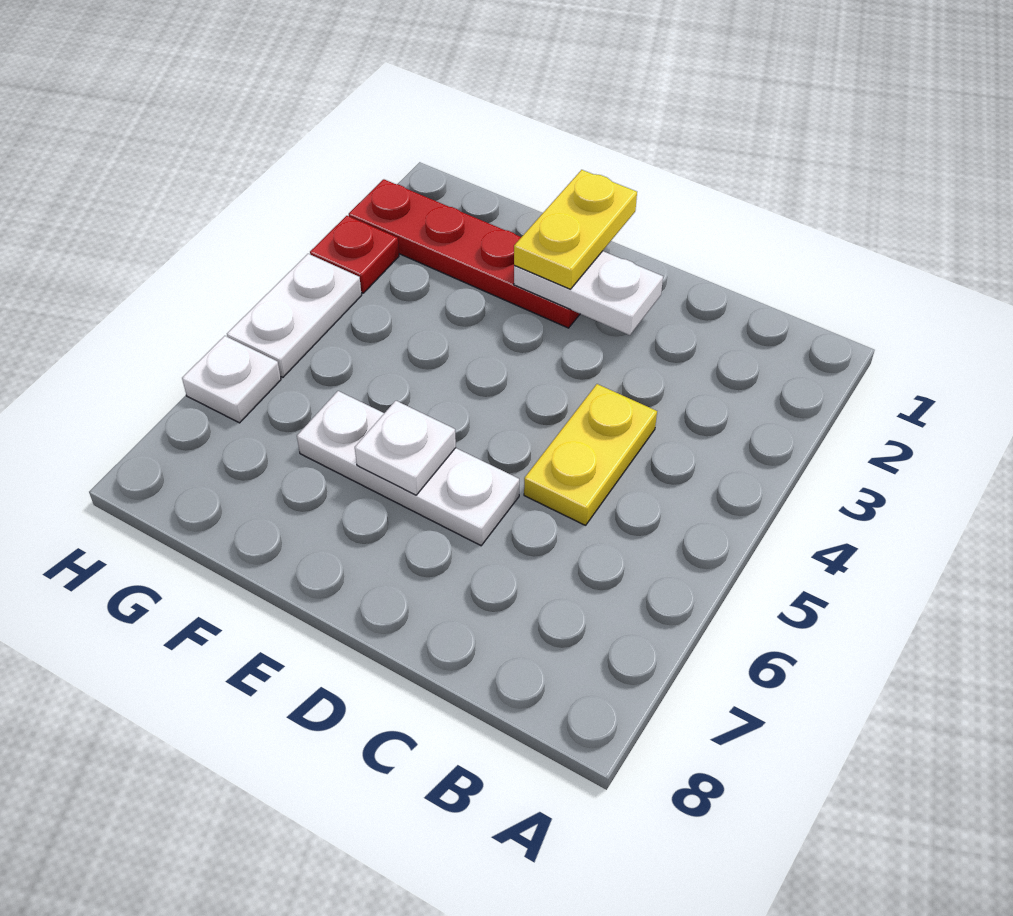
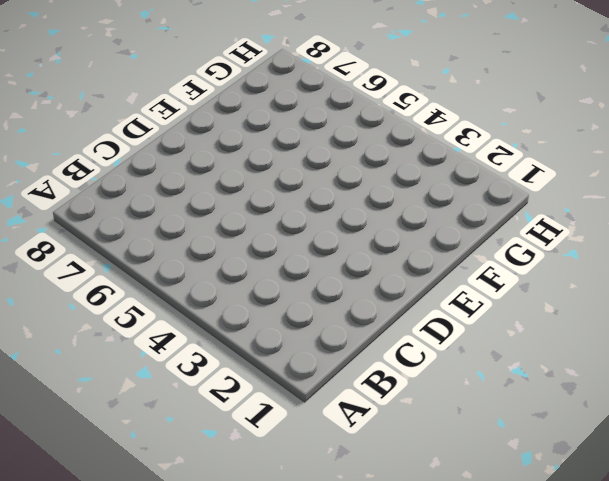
none -> yellow plate C4:C5 level 1
none -> white plate D6:F6 level 1

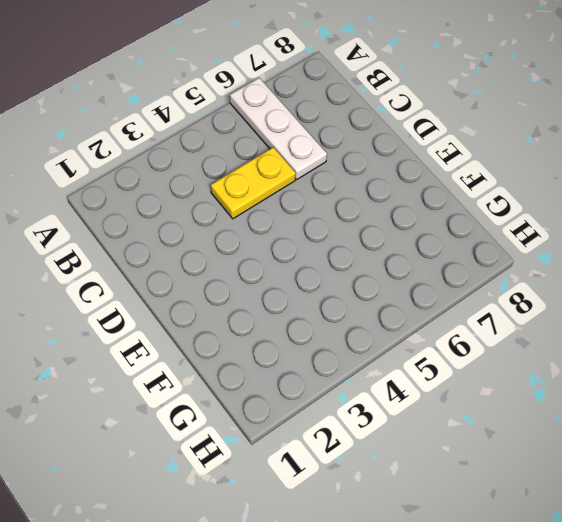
white plate A6:C6 level 1 -> white plate D6:F6 level 1
none -> red plate E2:H2 level 1
none -> red plate H3 level 1

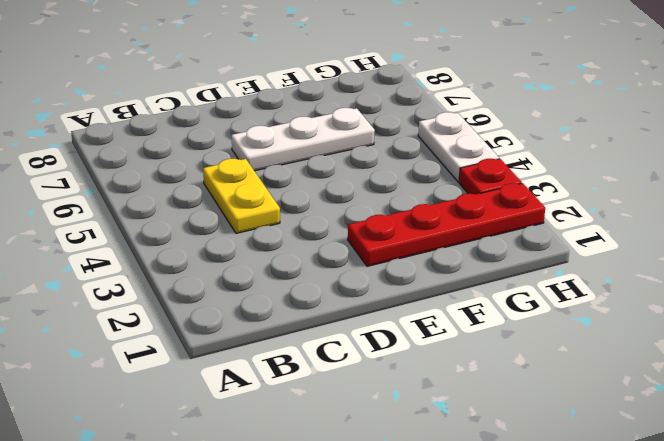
none -> white plate H6 level 1
none -> white plate D2:E2 level 2

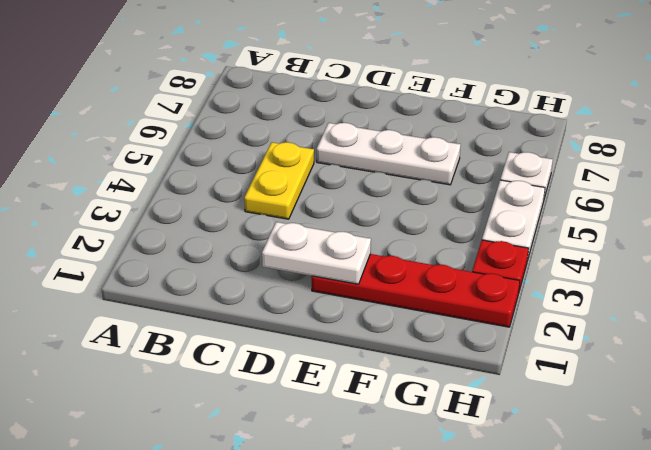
none -> white plate E6 level 2
none -> yellow plate E1:E2 level 3

